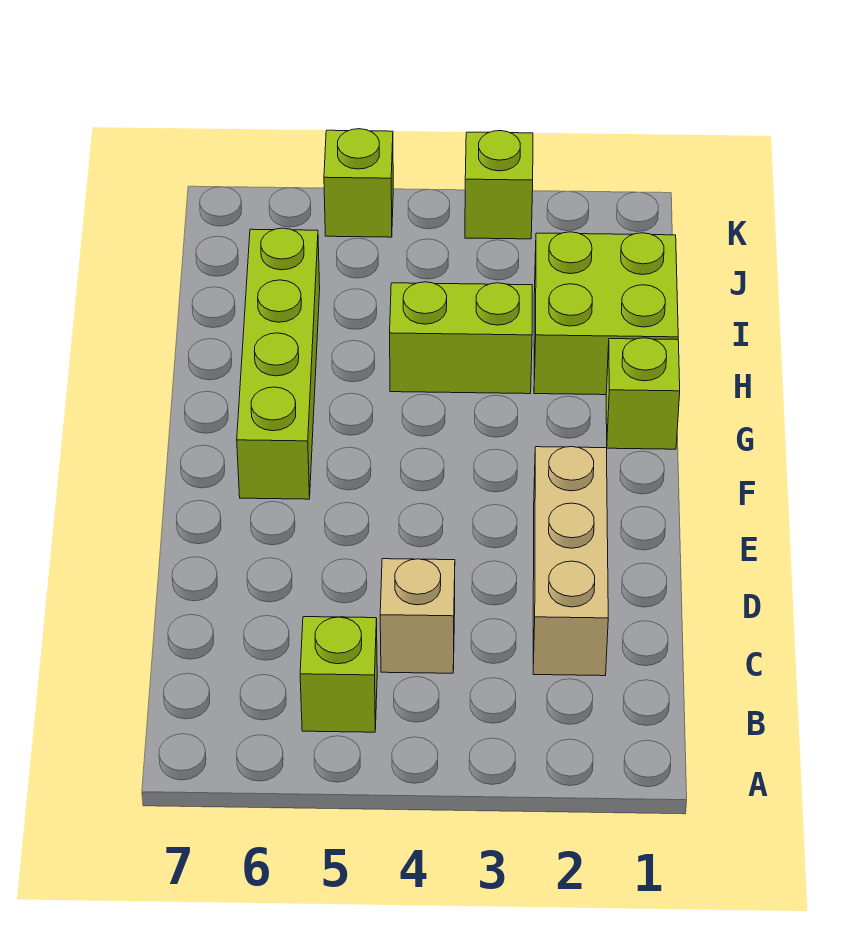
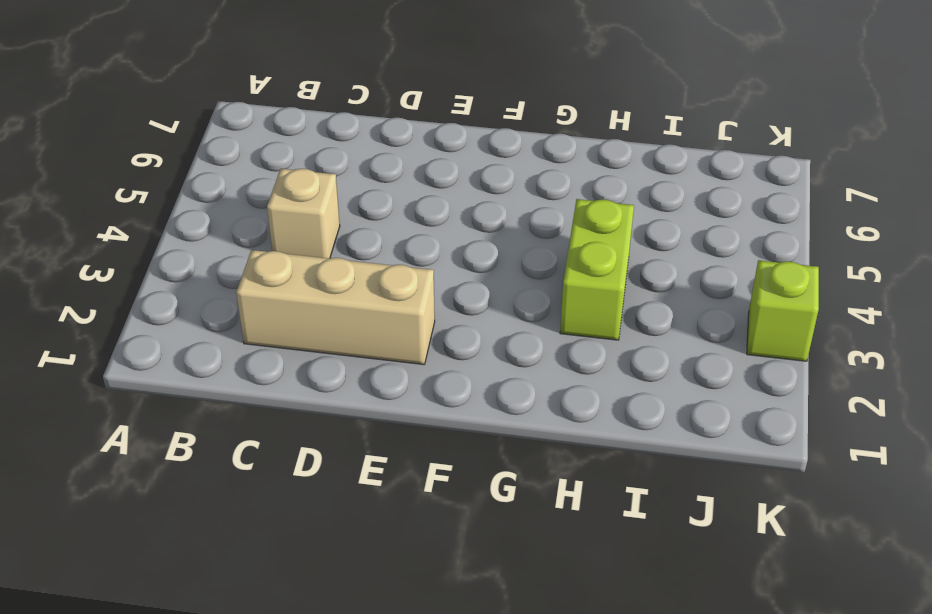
none -> lime brick B5 level 1
none -> lime brick F6:I6 level 1

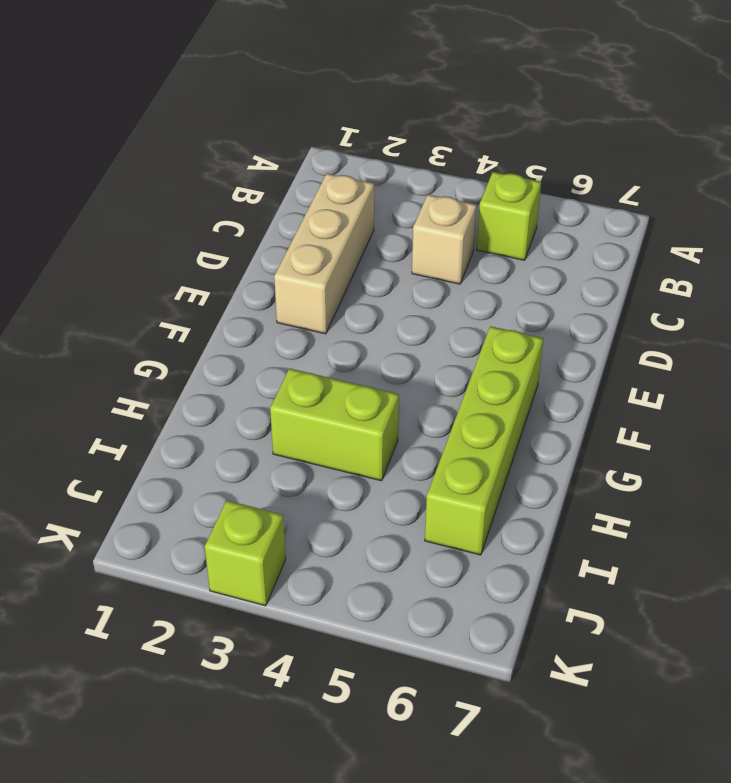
none -> lime brick G1 level 1
none -> lime brick H1:I2 level 1

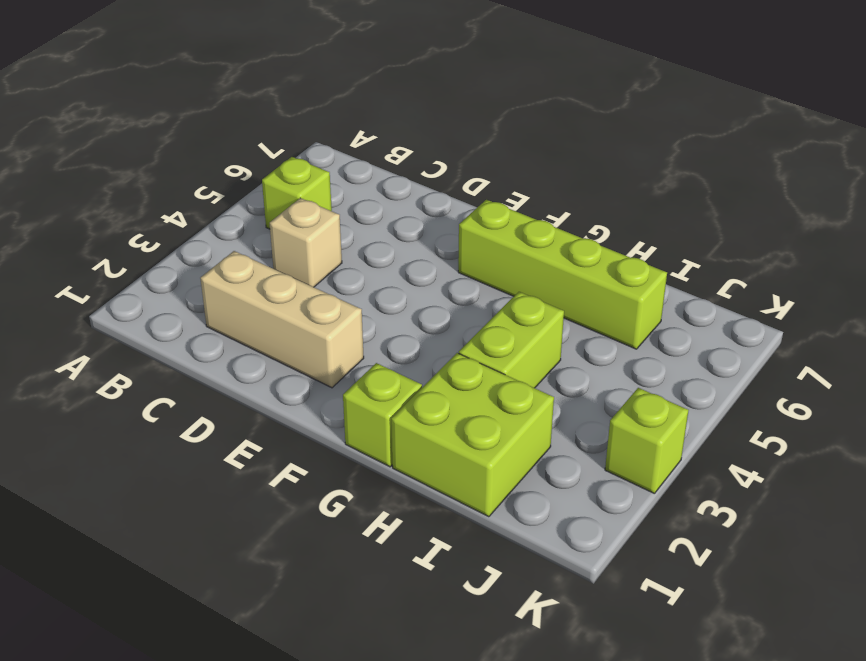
none -> lime brick K5 level 1

